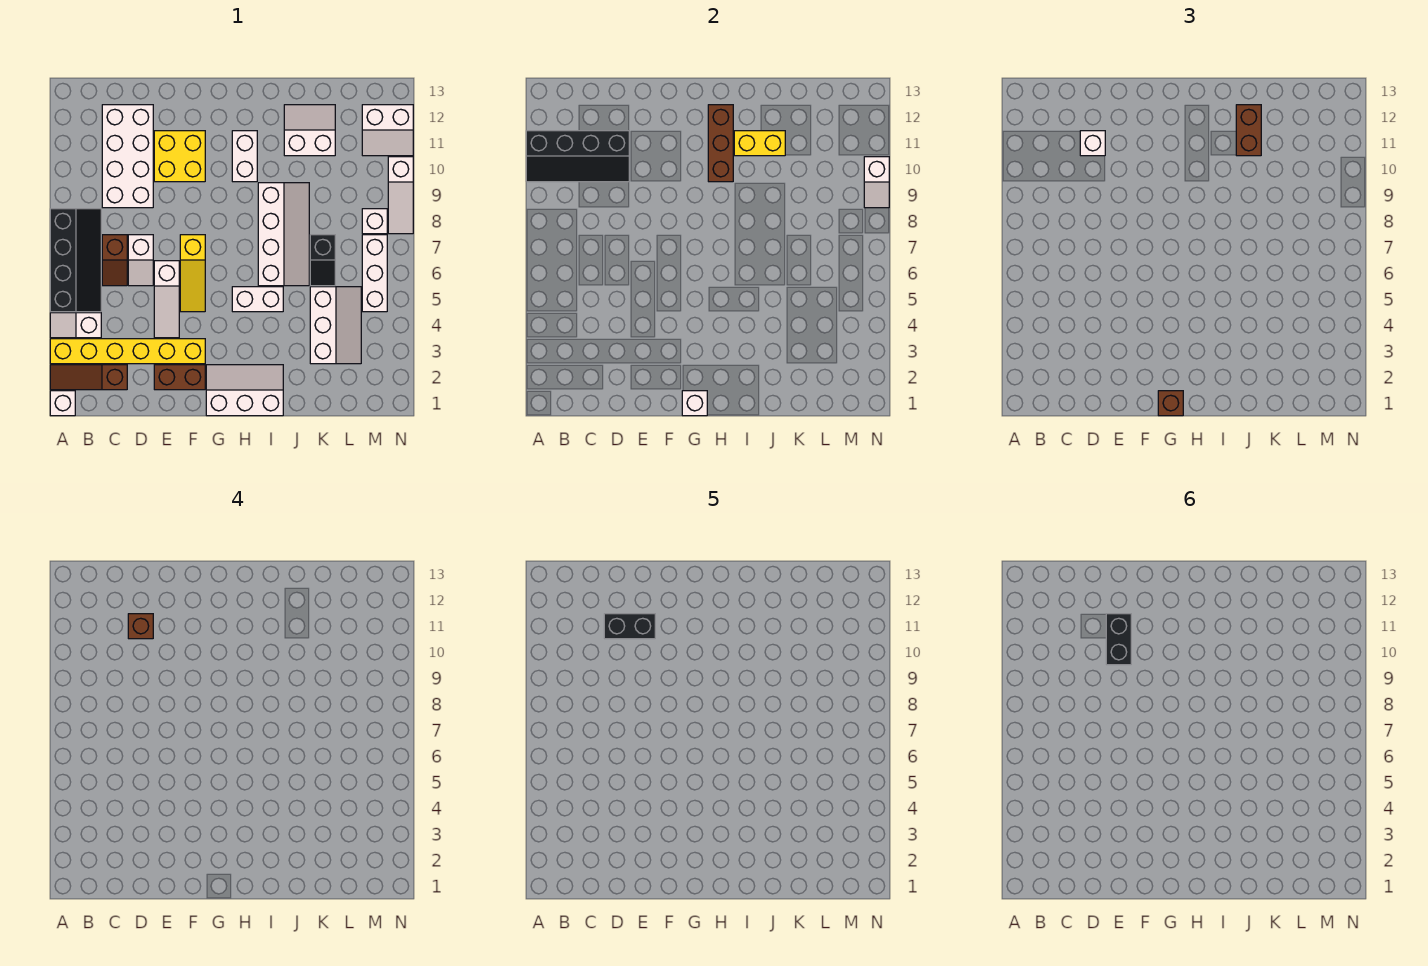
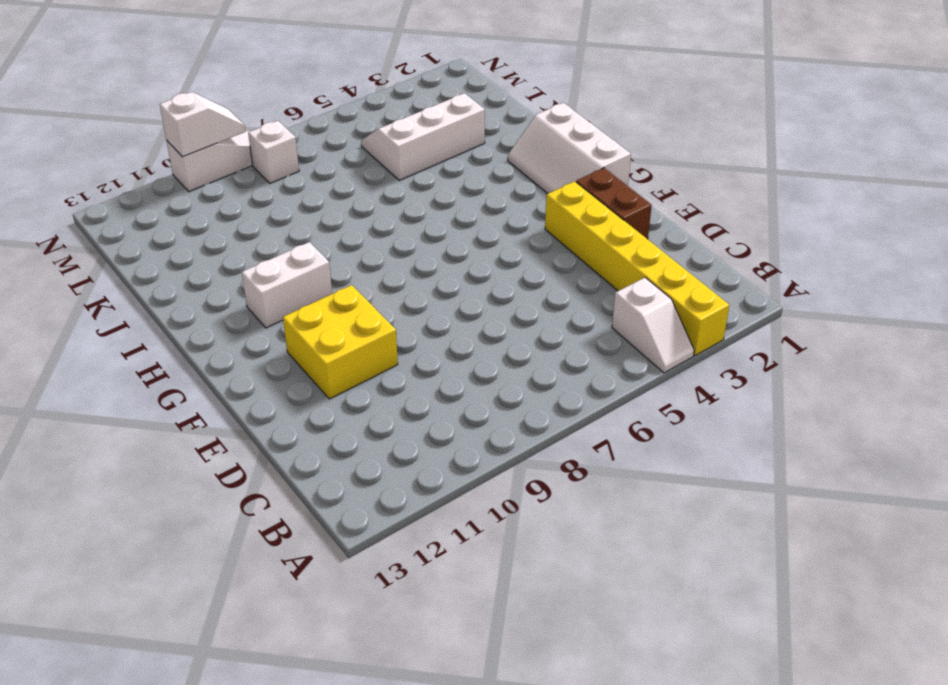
none -> white brick A1 level 1
none -> brown slope A2:C2 level 1 top C
none -> black slope A5:B8 level 1 top A
none -> brown slope C6:C7 level 1 top 7

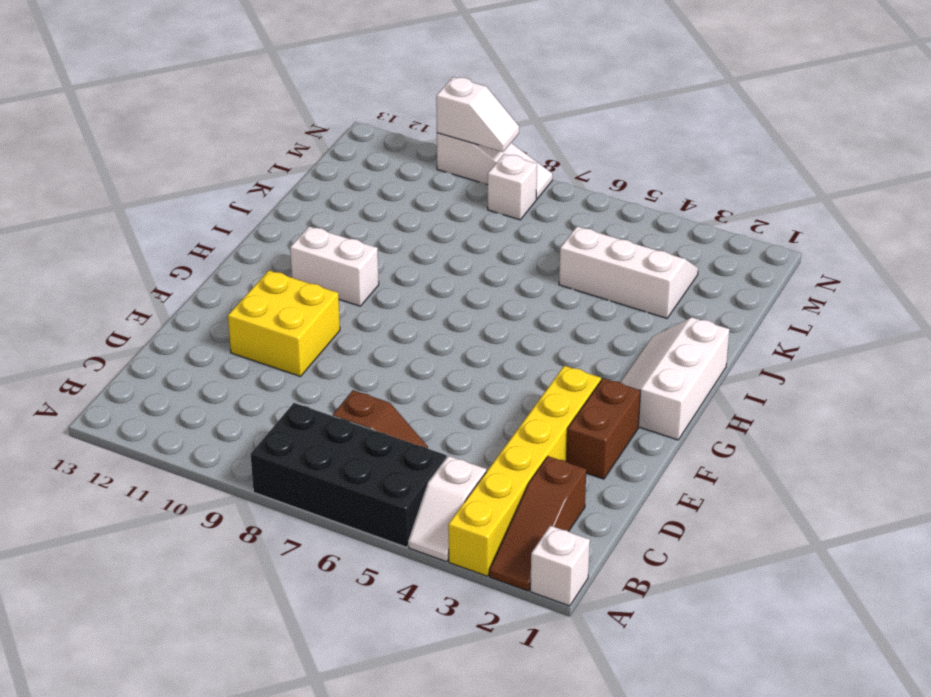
black brick A5:B8 level 1 -> black slope A5:B8 level 1 top A
none -> white brick C9:D12 level 1
none -> white slope D6:D7 level 1 top 7
none -> white slope E4:E6 level 1 top 6
none -> yellow slope F5:F7 level 1 top 7

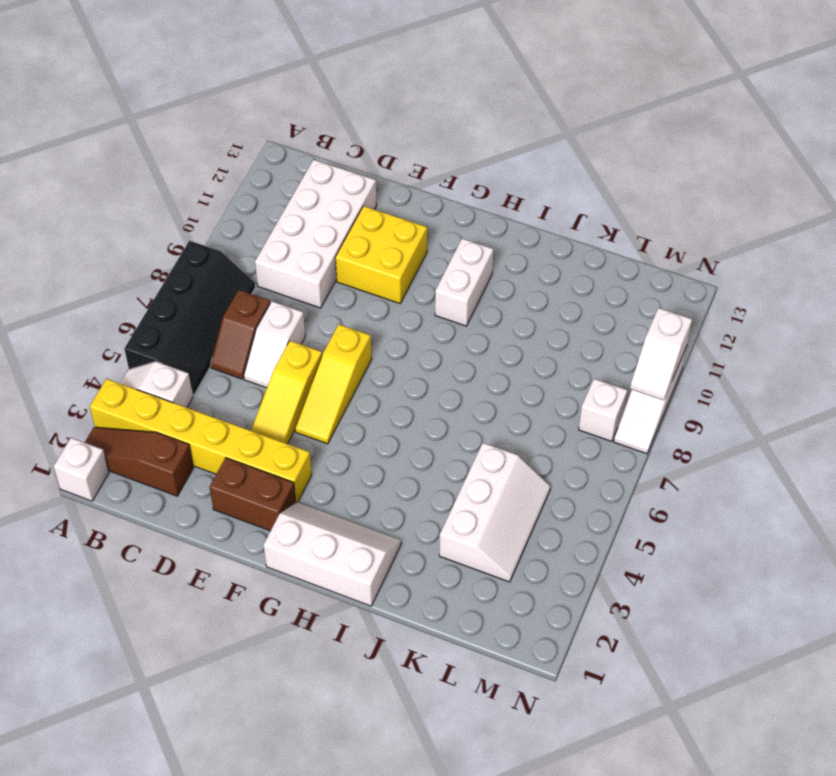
yellow slope E4:E6 level 1 top 6 -> white slope E4:E6 level 1 top 6
none -> white brick H5:I5 level 1
none -> white slope I6:J9 level 1 top I
none -> white slope J11:K12 level 1 top 11
none -> black slope K6:K7 level 1 top 7

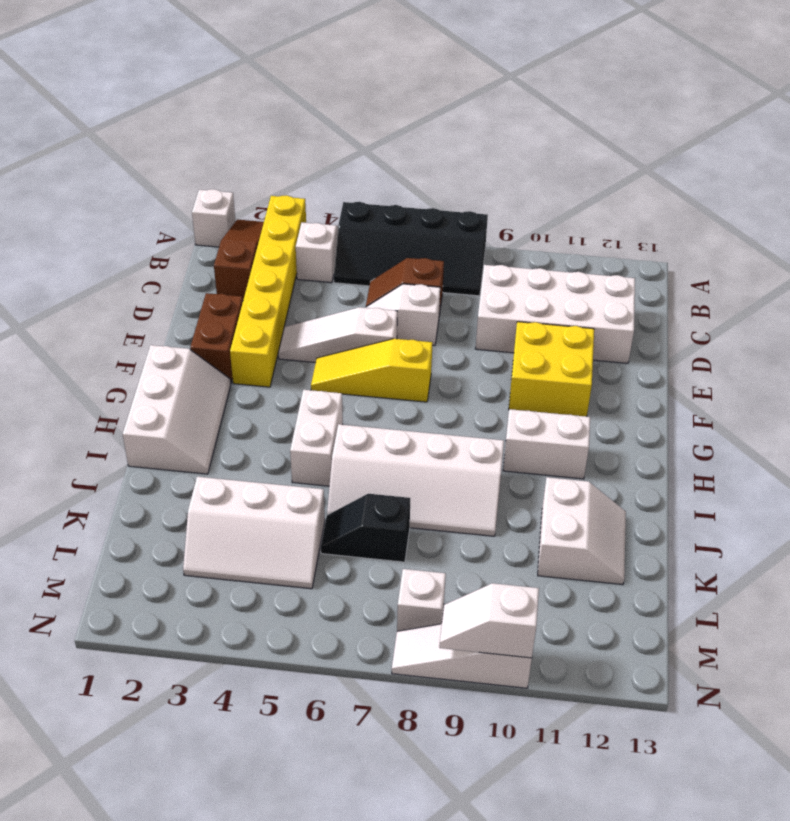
none -> white brick M5:M7 level 1
none -> white slope M11:N12 level 1 top 12
none -> black slope A10:D11 level 2 top 11
none -> white brick G1 level 2

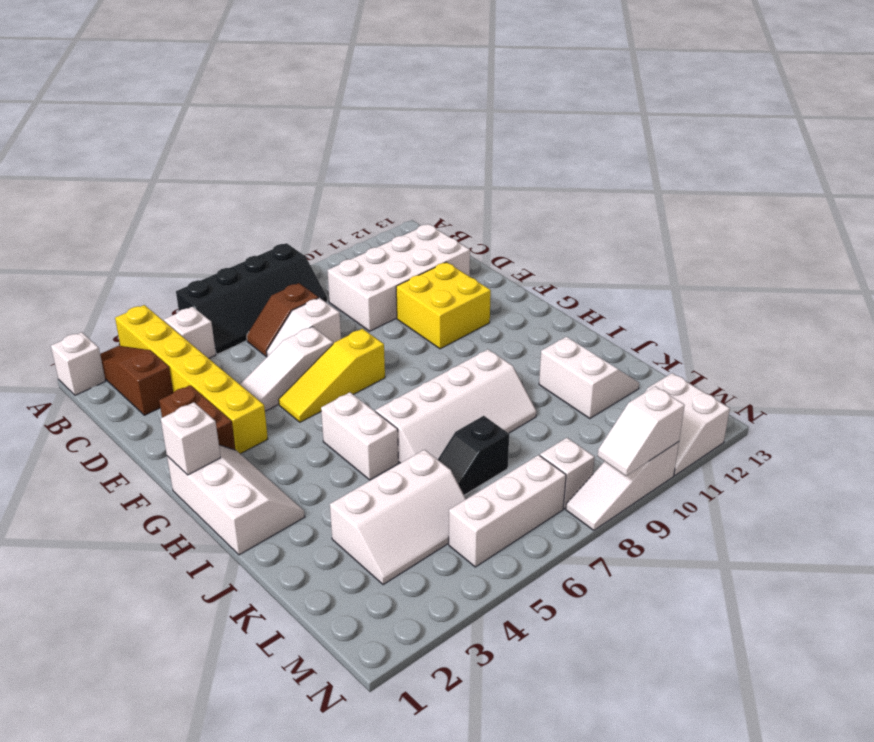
none -> white brick H10:H11 level 1
none -> black slope A10:D11 level 2 top 11
none -> brown brick H10:H12 level 2
none -> yellow brick I11:J11 level 2

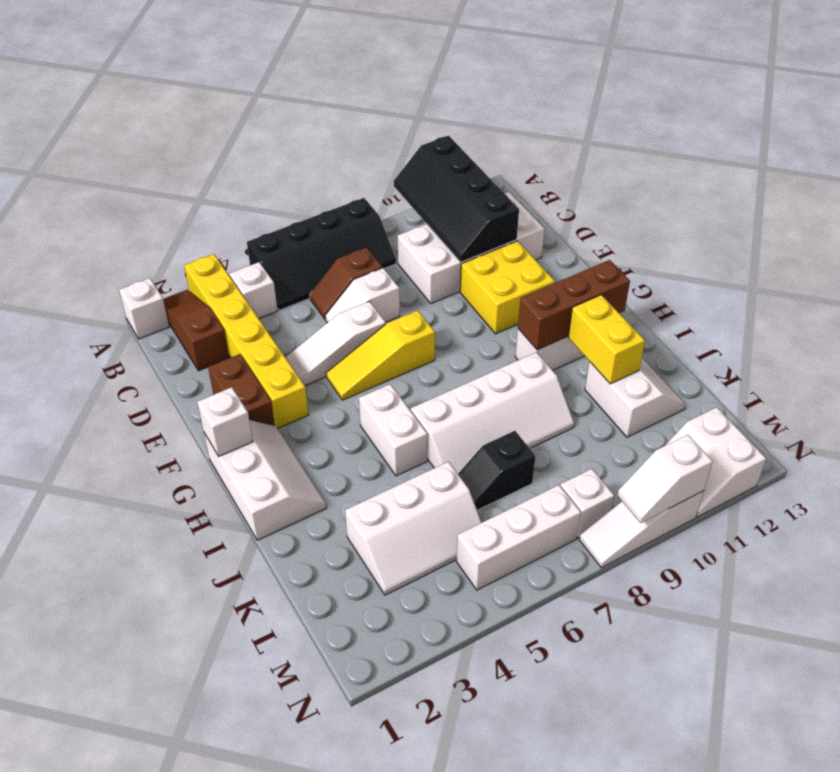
none -> white brick D11 level 3
none -> brown brick G1 level 3
none -> brown brick J11:J12 level 3
none -> brown brick D11 level 4

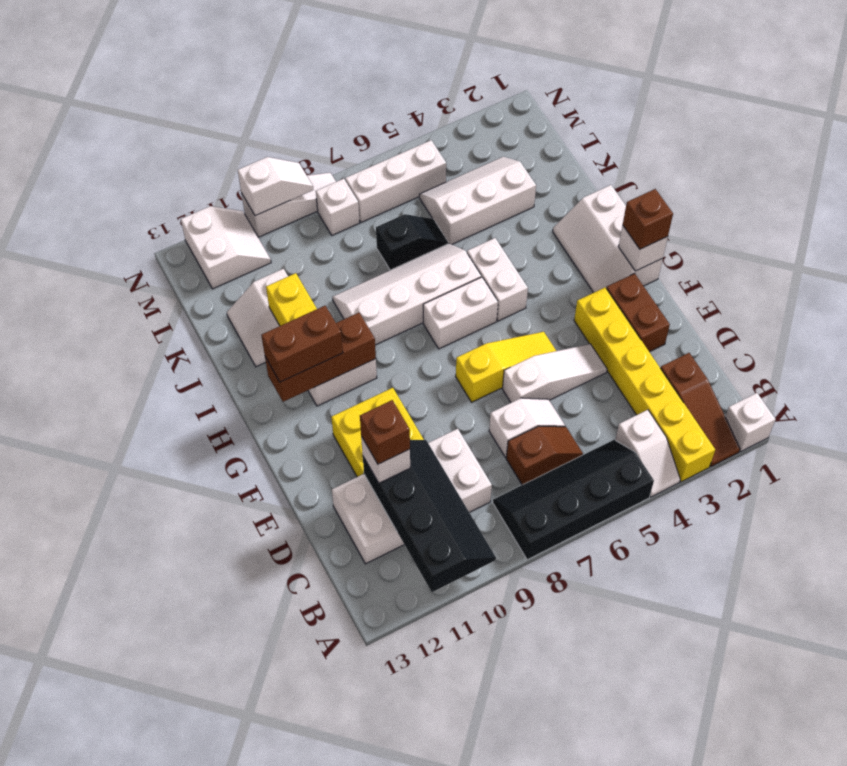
white brick H6:H7 level 1 -> none
brown brick H11:H12 level 3 -> brown brick J11:J12 level 3
none -> black brick D11:E11 level 5
none -> black brick E10:E11 level 6

